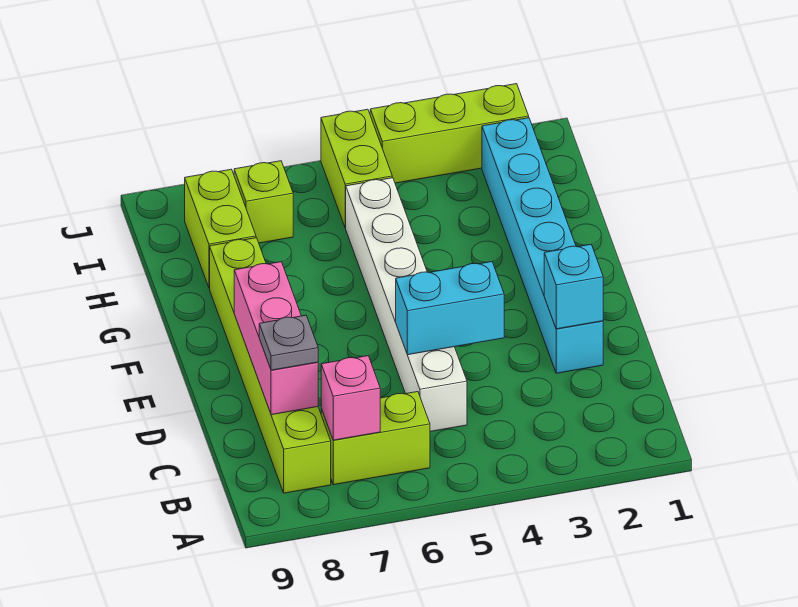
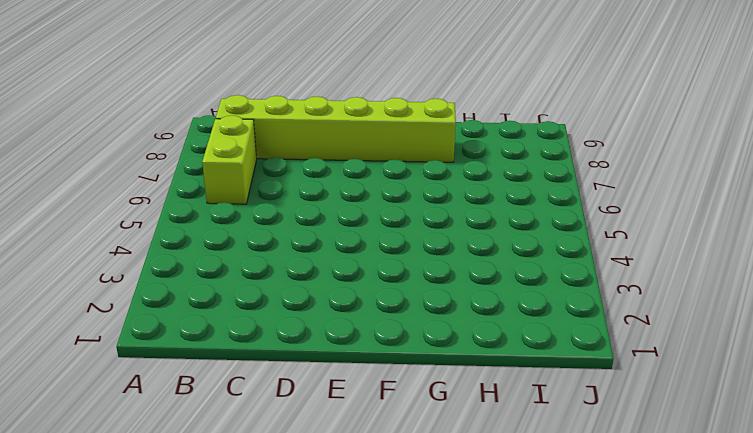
none -> white brick C5:H5 level 1
none -> cyan brick D2:I2 level 1
none -> lime brick H8:I8 level 1

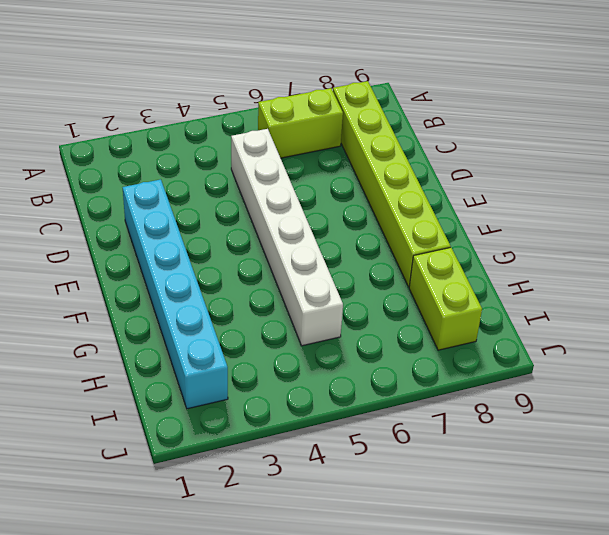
none -> lime brick I5:J5 level 1
none -> lime brick I7 level 1
none -> lime brick J2:J4 level 1

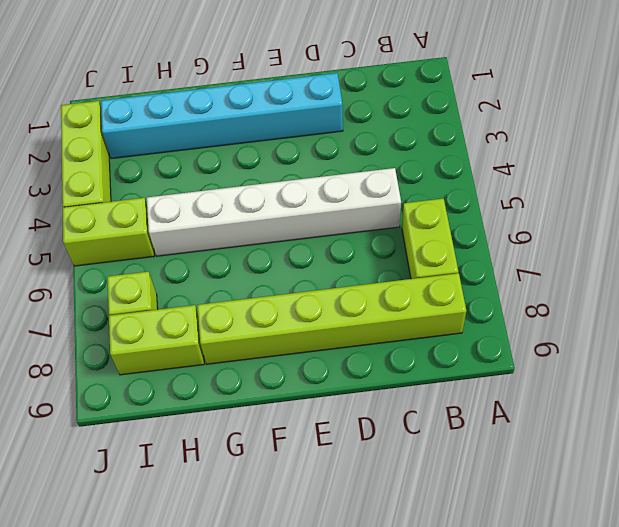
none -> pink brick B7 level 2
none -> pink brick C8:E8 level 2
none -> cyan brick D2 level 2

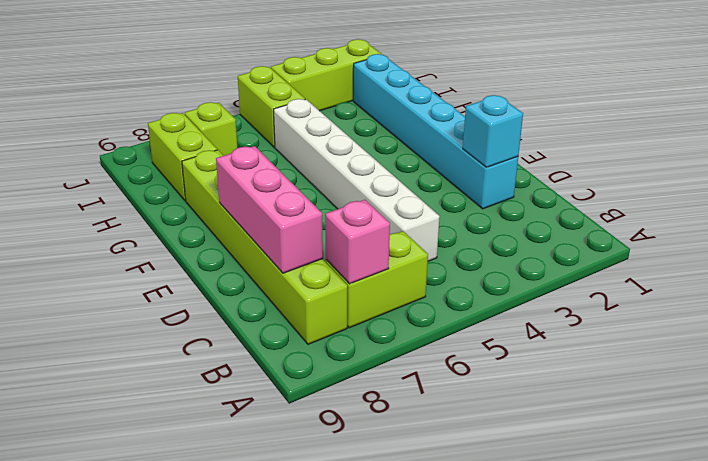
none -> cyan brick D4:D5 level 2
none -> grey plate C8 level 3

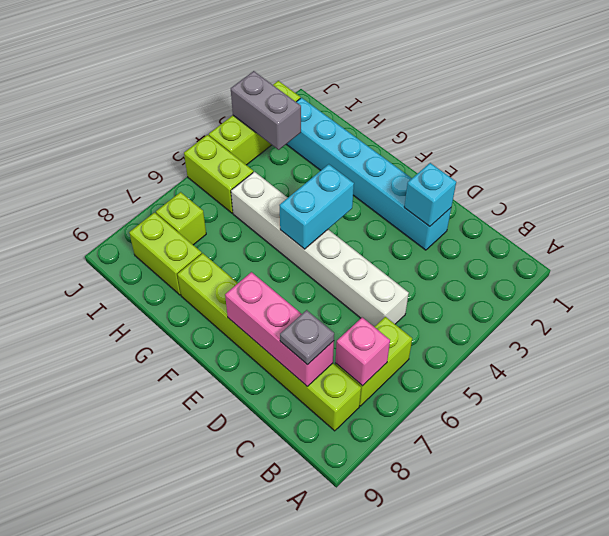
cyan brick F4:F5 level 2 -> cyan brick D4:D5 level 2
grey brick I3:J3 level 2 -> none

